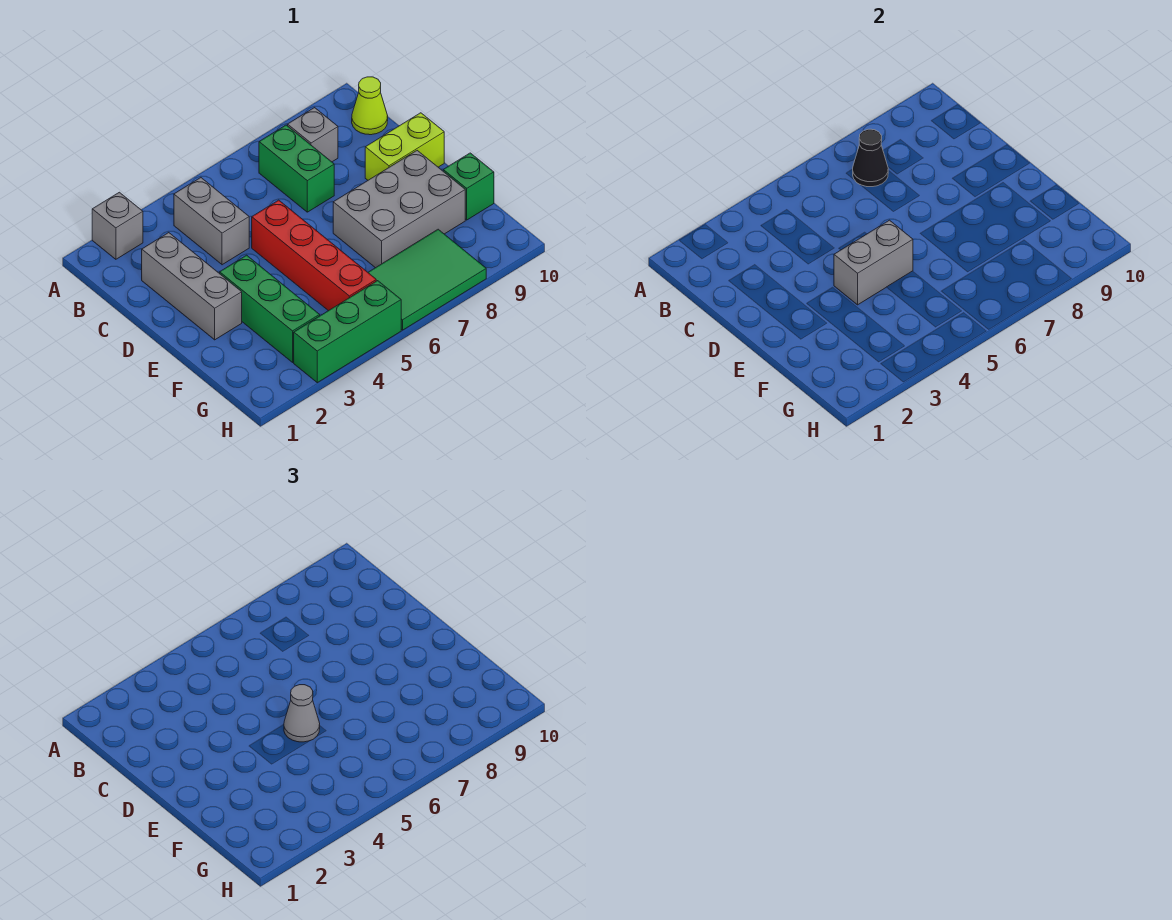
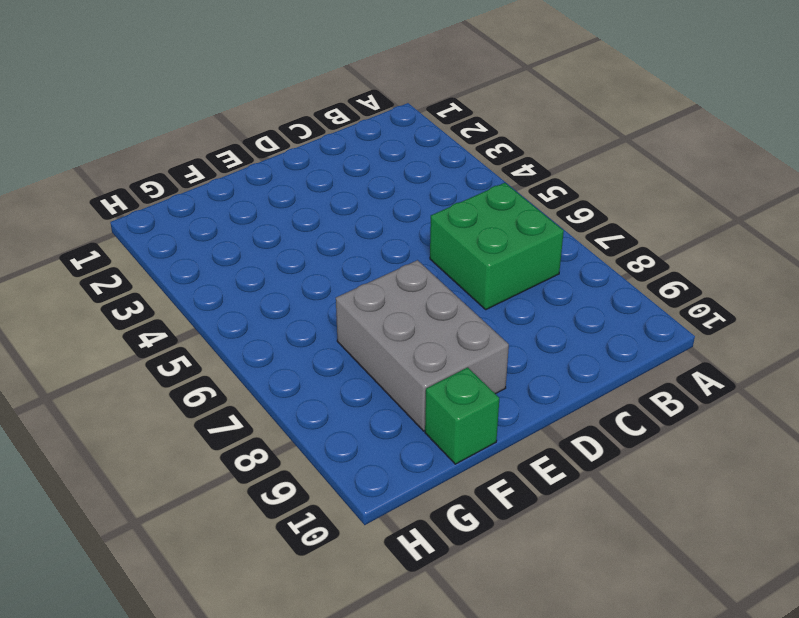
green brick B6:C7 level 1 -> green brick B7:C7 level 1
none -> grey brick A2 level 1
none -> grey brick B4:C4 level 1
none -> grey brick B8 level 1

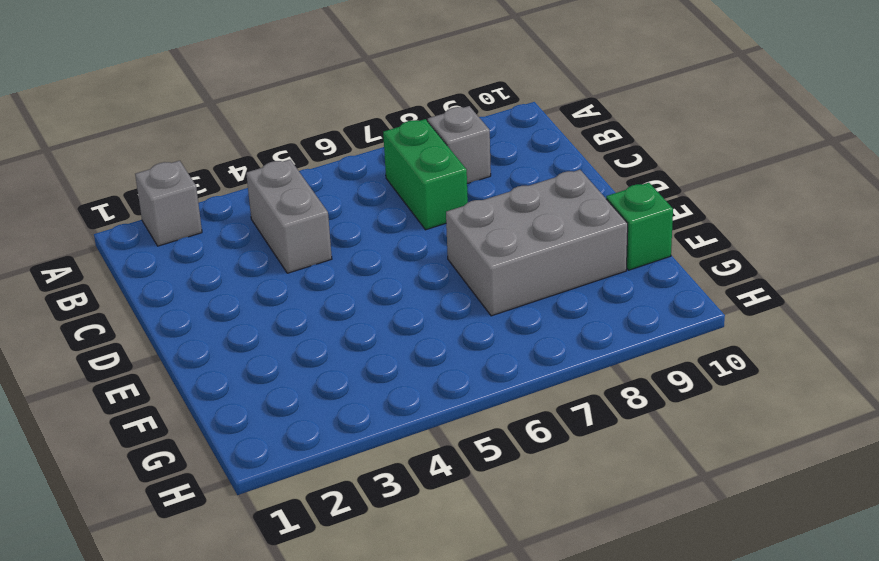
none -> lime cone B10 level 1
none -> grey brick C2:E2 level 1
none -> red brick D5:G5 level 1

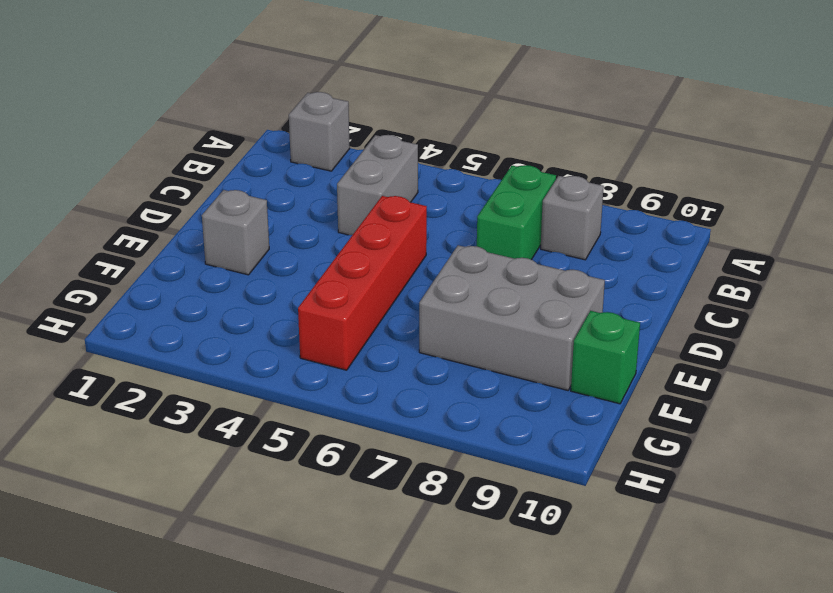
grey brick E2 level 1 -> grey brick C2:E2 level 1
none -> lime cone B10 level 1
none -> lime brick D9:D10 level 1
none -> green brick E3:G3 level 1

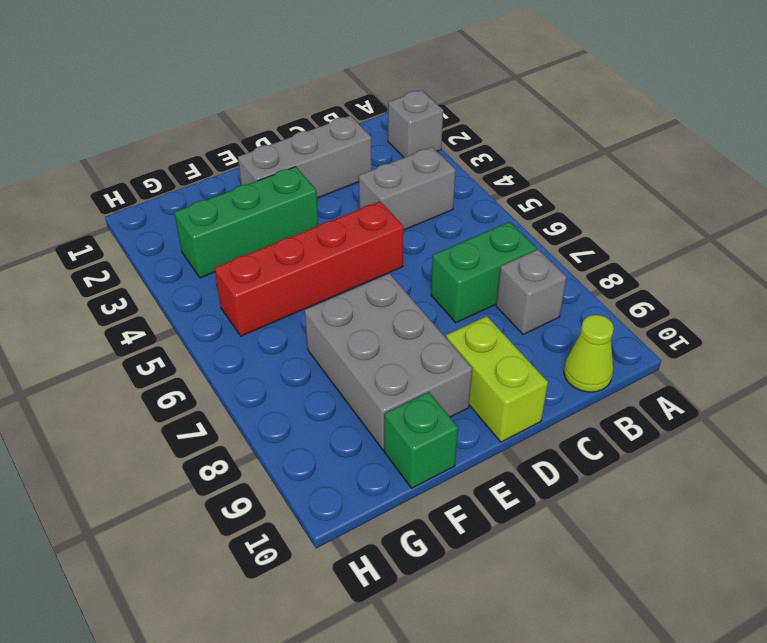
none -> green tile G6:H8 level 1
none -> green brick H3:H5 level 1
none -> black cone B7 level 2

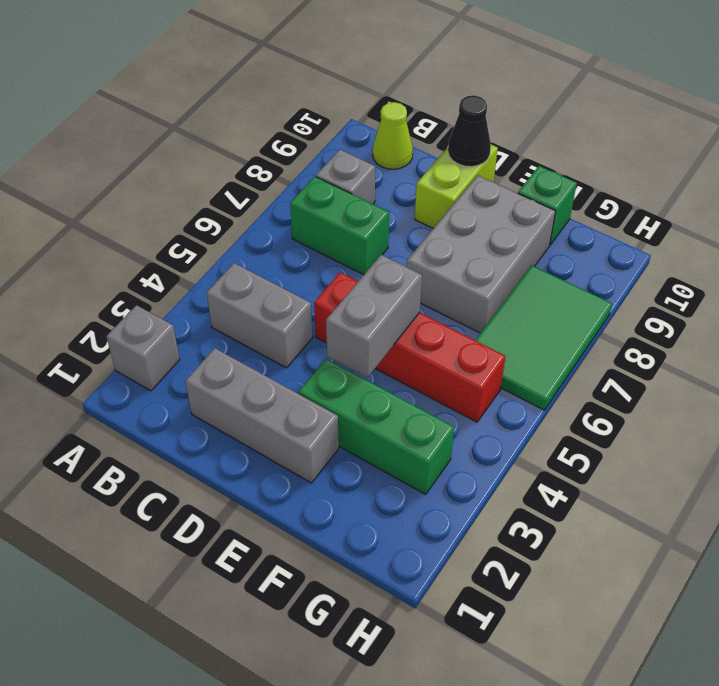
black cone D10 level 2 -> black cone B7 level 2
none -> green brick H3:H5 level 1
none -> grey cone E5 level 3

